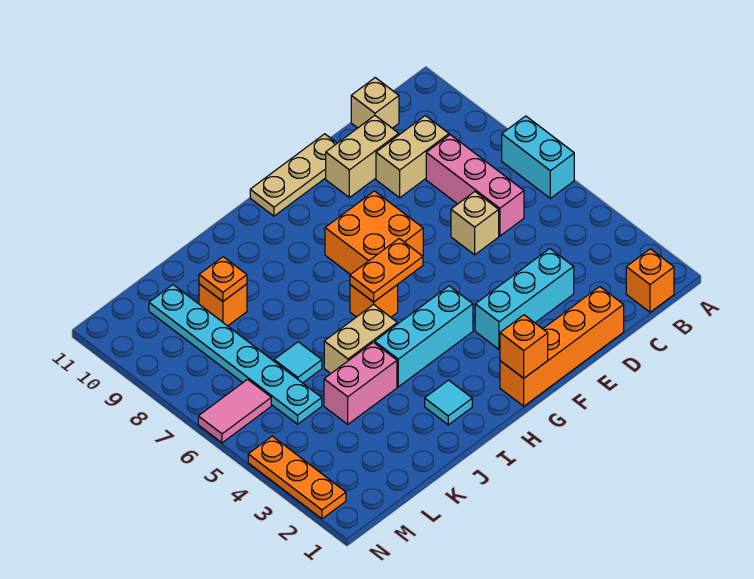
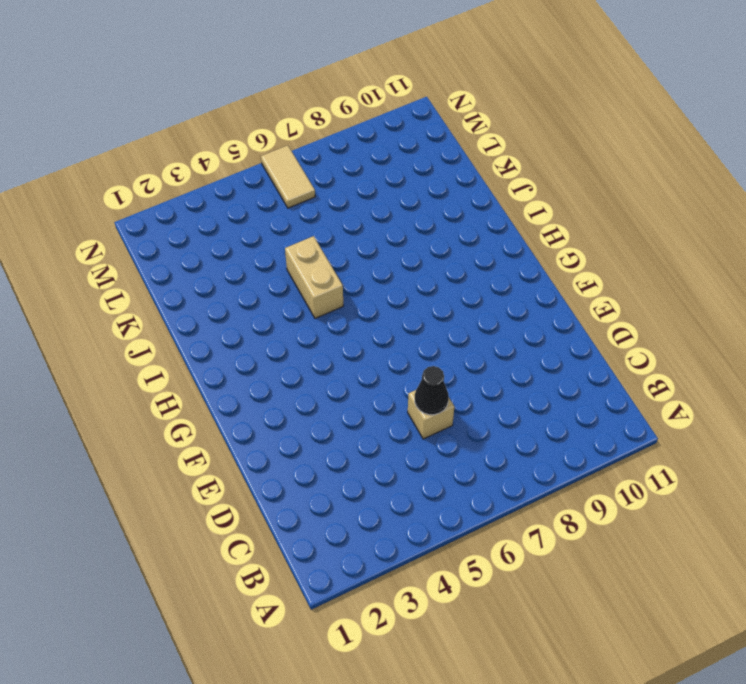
black cone D6 level 2 -> none
tan tile M6:N6 level 1 -> pink tile M6:N6 level 1
none -> cyan brick A6:A7 level 1
none -> orange brick B1 level 1
none -> pink brick C6:C8 level 1

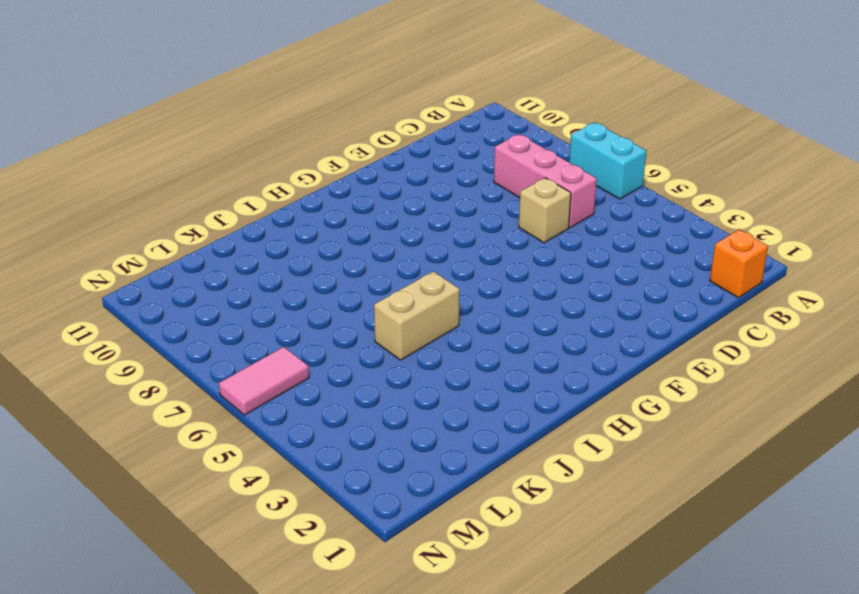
none -> tan brick C9:D9 level 1
none -> tan brick C11 level 1
none -> orange brick D1:G1 level 1

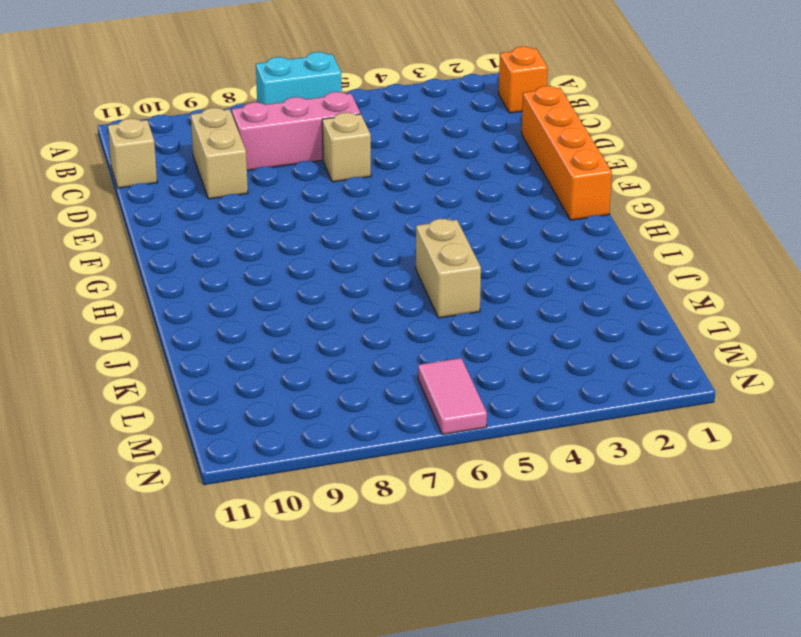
none -> cyan brick D3:F3 level 1
none -> tan brick D10:E10 level 1
none -> tan plate E11:G11 level 1

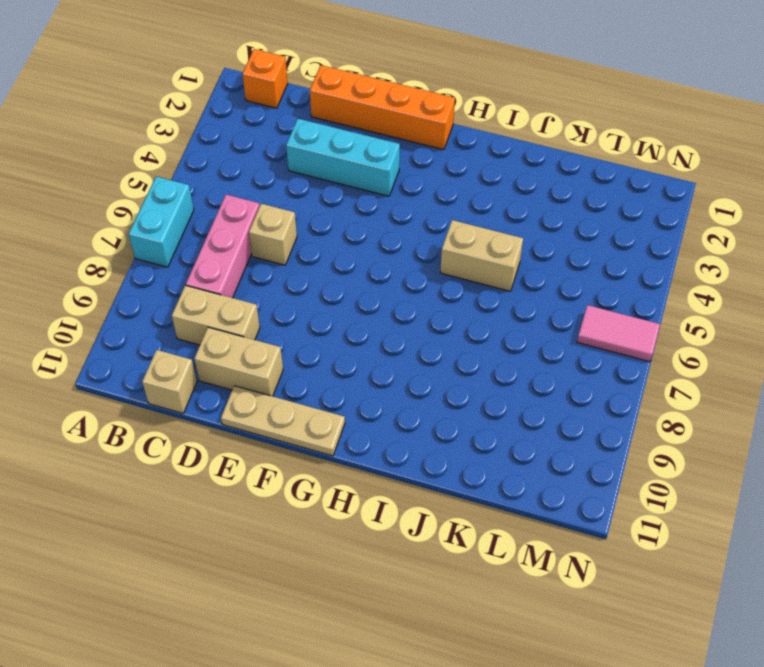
none -> orange brick F7:G8 level 1
none -> cyan brick G4:I4 level 1
none -> orange brick H6 level 1

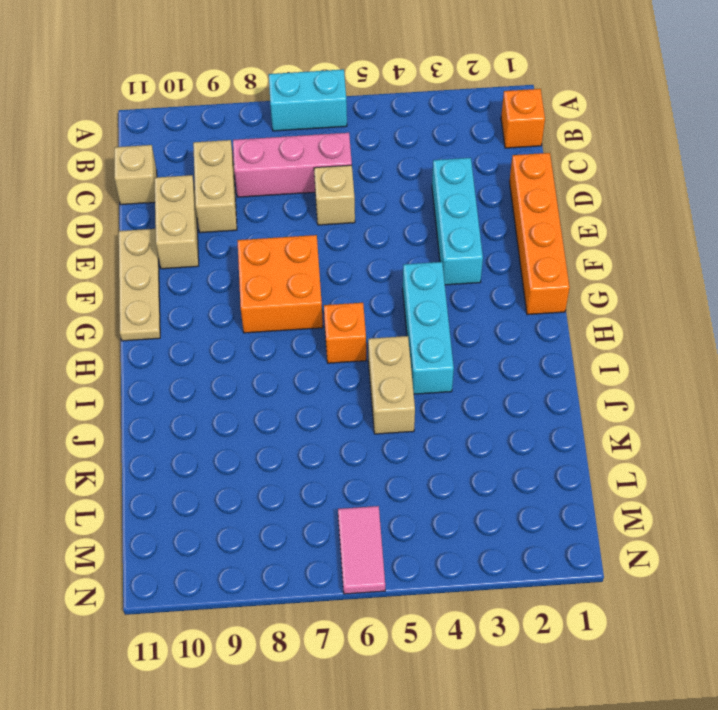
none -> cyan tile I2 level 1
none -> pink brick J4:K4 level 1
none -> cyan tile K6 level 1

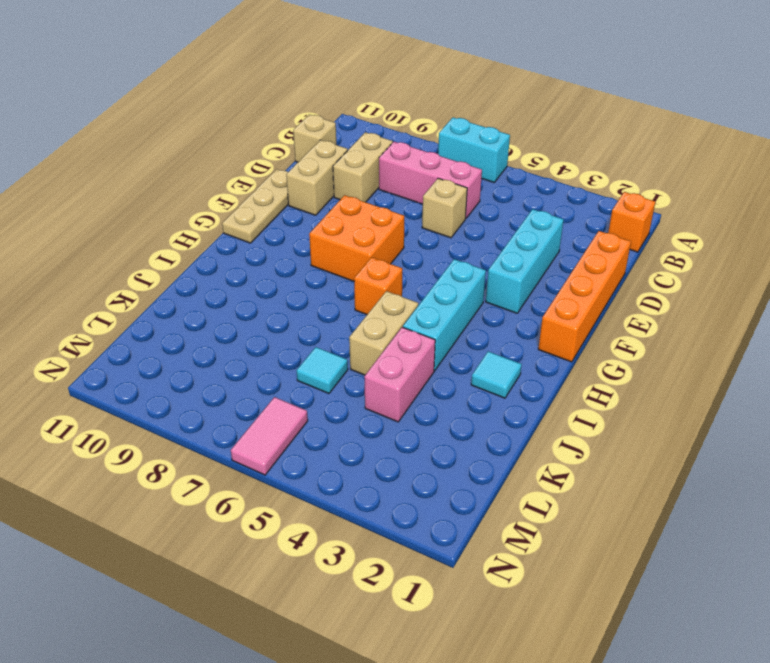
none -> orange brick K9 level 1
none -> cyan plate L5:L10 level 1
none -> orange plate N2:N4 level 1

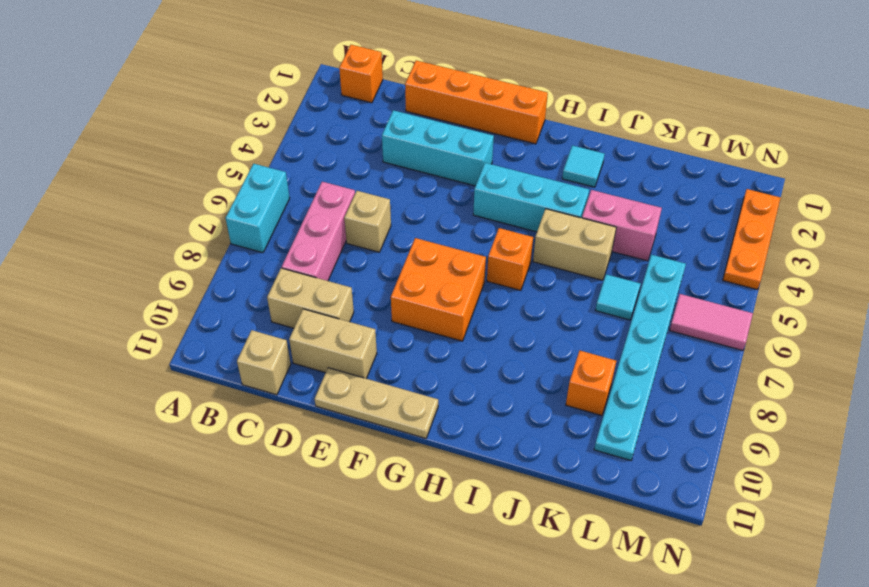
none -> orange brick G1 level 2
none -> orange plate G6:H6 level 2
none -> orange plate K9 level 2

